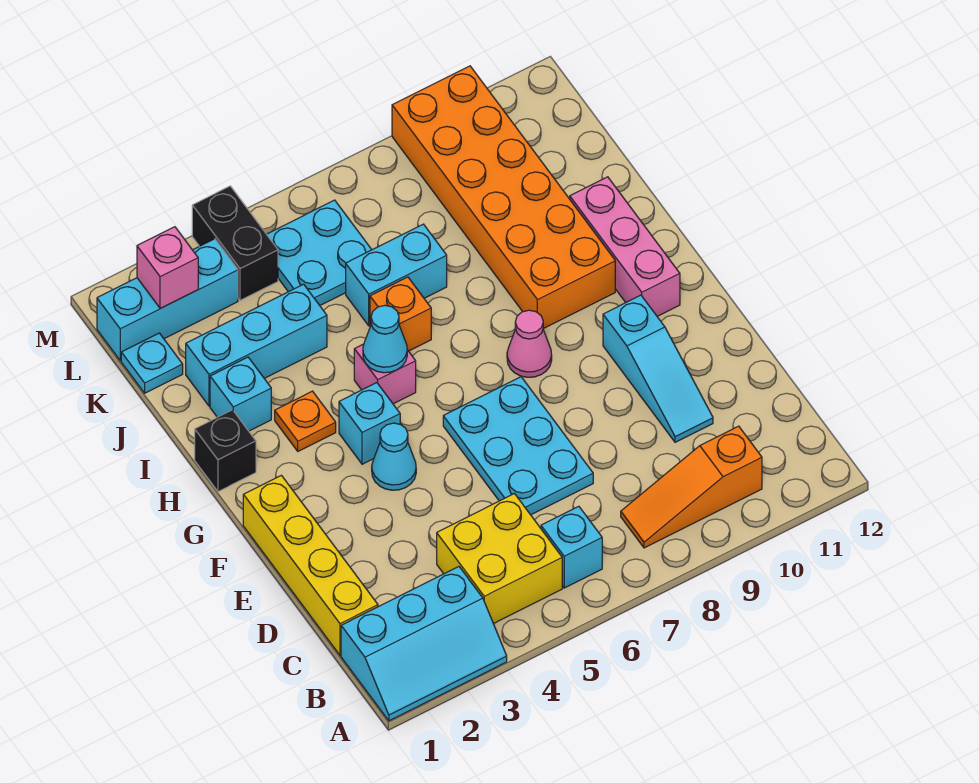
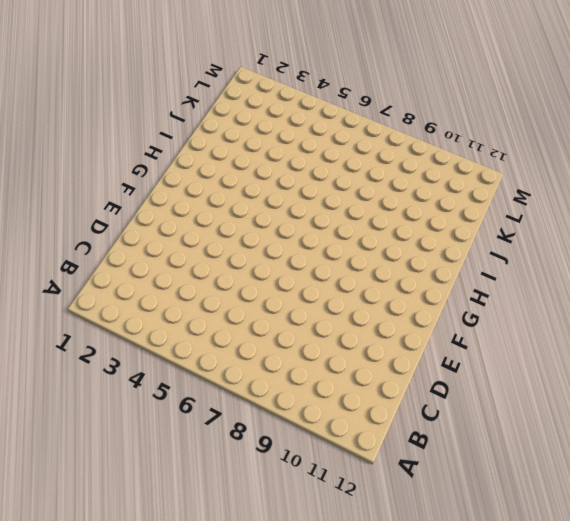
none -> cyan slope A1:B3 level 1 top B
none -> yellow brick B4:C5 level 1
none -> cyan brick B6 level 1

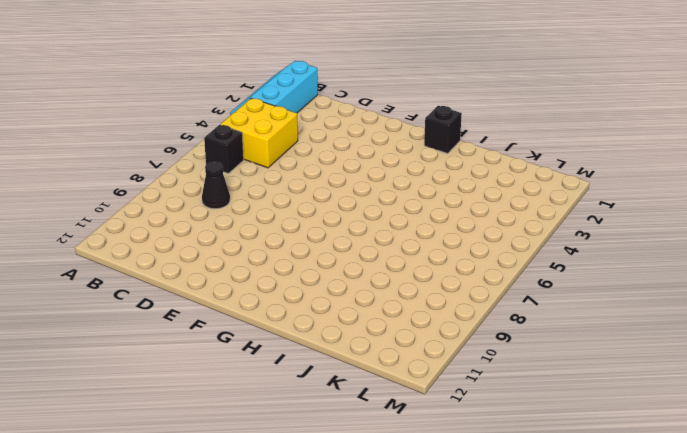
black brick B6 level 1 -> cyan brick B6 level 1
black cone C8 level 1 -> none
none -> orange slope B8:B10 level 1 top 10
none -> yellow brick C1:F1 level 1
none -> cyan plate D6:F7 level 1

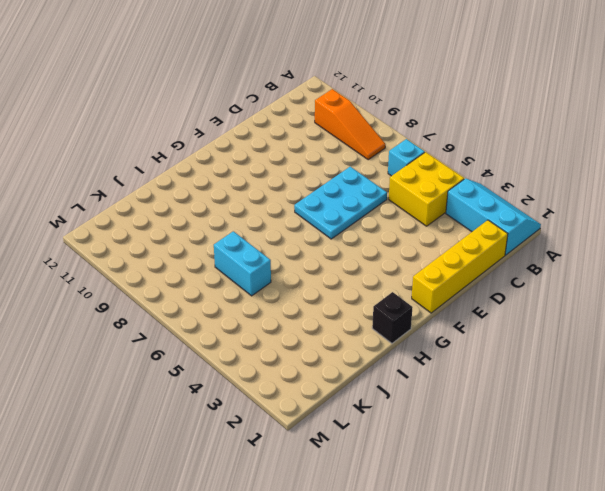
none -> cyan slope D10:F10 level 1 top F
none -> cyan cone F4 level 1
none -> cyan brick G4 level 1

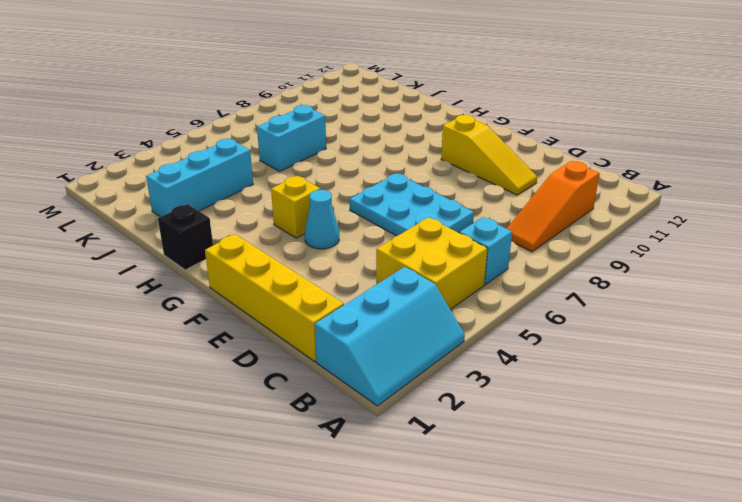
yellow slope D10:F10 level 1 top F -> cyan slope D10:F10 level 1 top F
yellow brick G4 level 1 -> cyan brick G4 level 1
none -> pink cone G8 level 1
none -> pink brick G11:I11 level 1
none -> orange plate H3 level 1

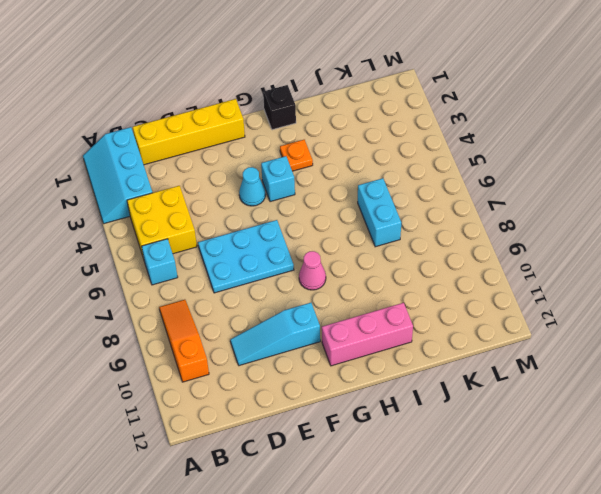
none -> pink brick H5 level 1
none -> orange brick H9:M10 level 1
none -> cyan brick I2 level 1

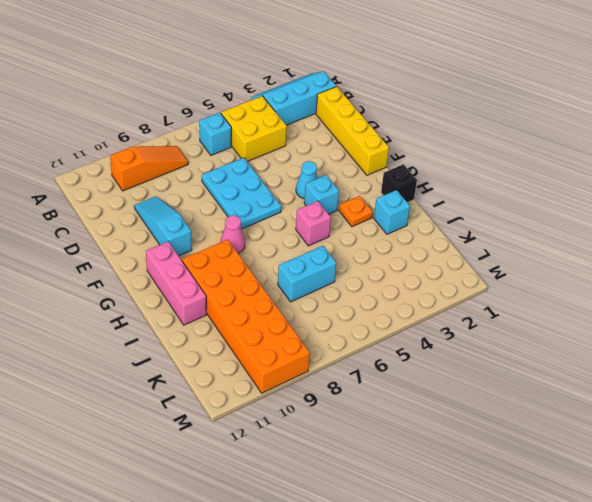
none -> orange brick I6 level 1
none -> cyan brick J2:J4 level 1
none -> cyan plate K1 level 1

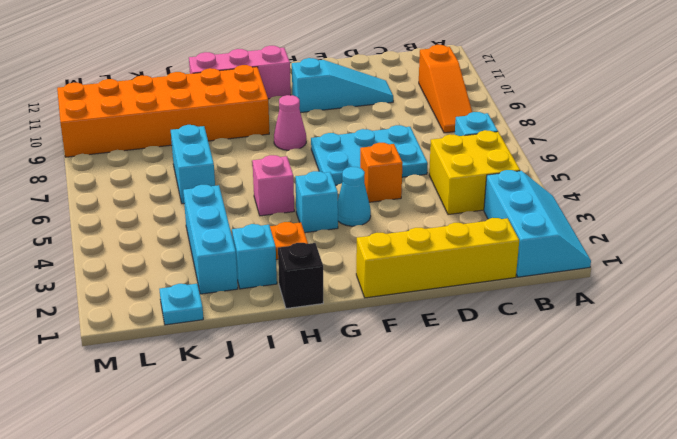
orange brick E5 level 1 -> orange brick I6 level 1
none -> cyan plate K5:L6 level 1
none -> cyan brick L1:L3 level 1
none -> black brick L4:M4 level 1

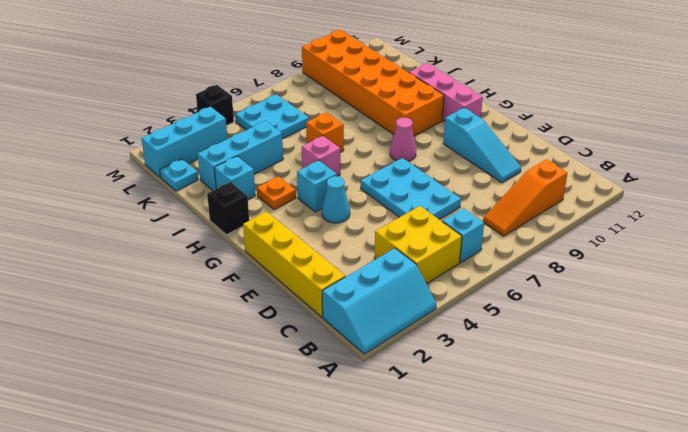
black brick M4 level 1 -> black brick L4:M4 level 1
none -> cyan brick J6:J7 level 1
none -> cyan cone H5 level 2
none -> pink brick L2 level 2

